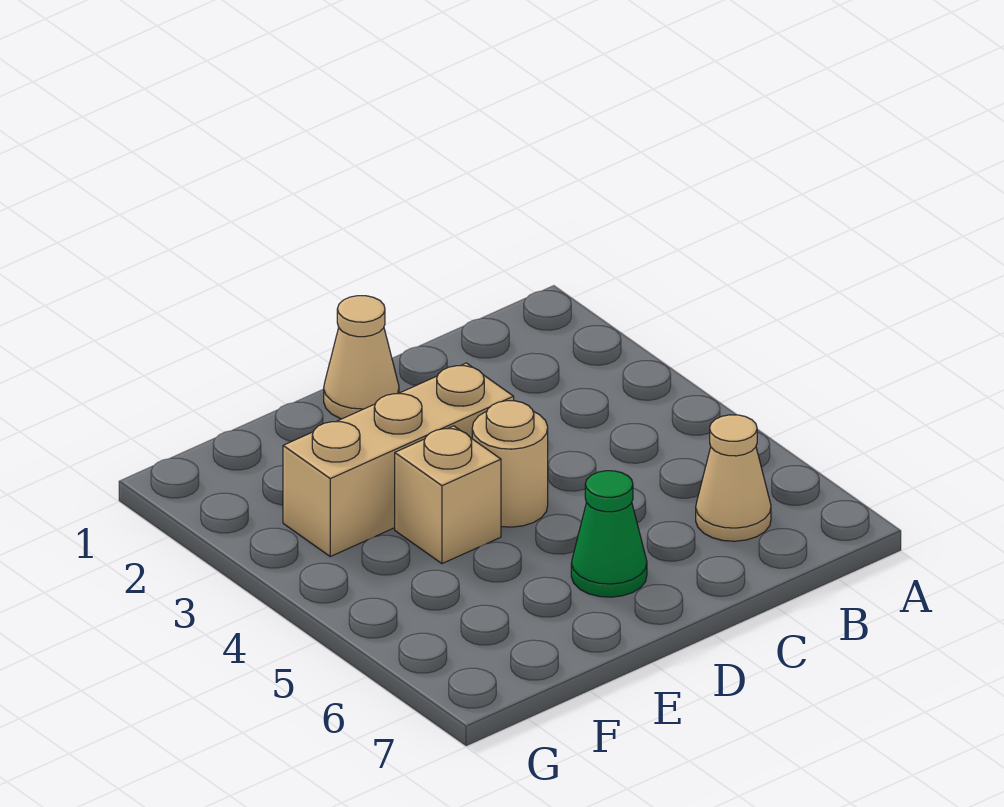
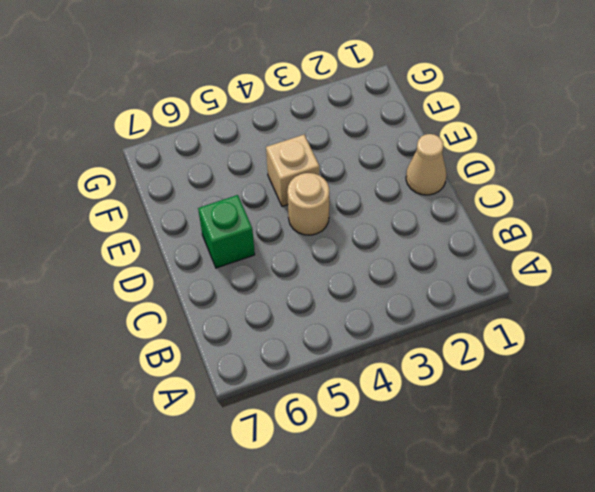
green brick D6 level 1 -> green cone D6 level 1
none -> tan cone B6 level 1
none -> tan brick D3:F3 level 1

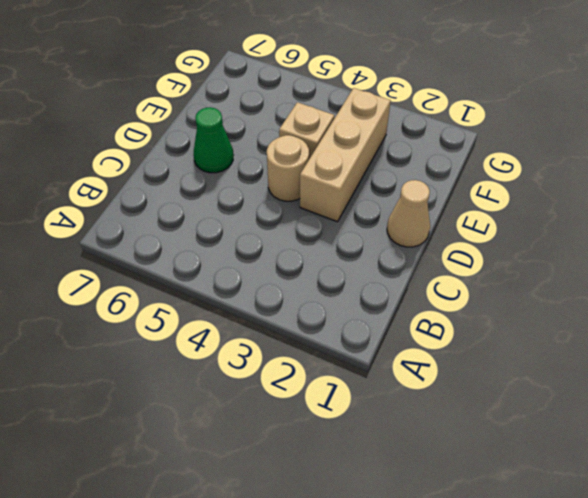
none -> tan cone B6 level 1

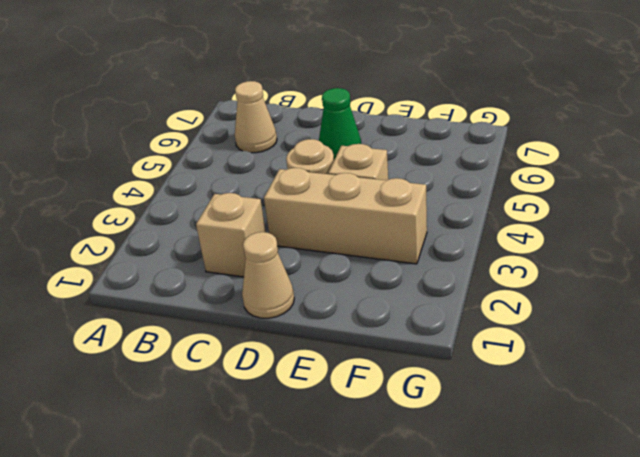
tan brick C2 level 1 -> none

